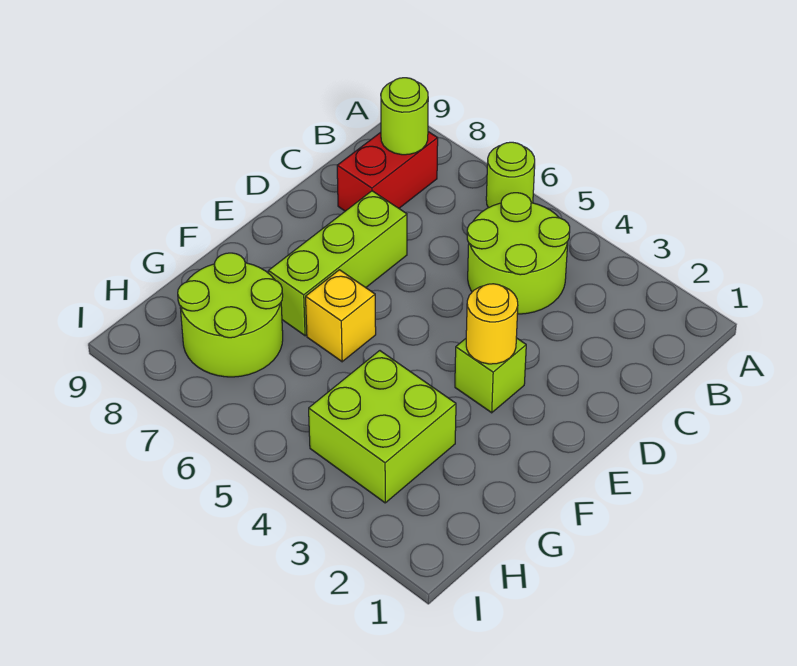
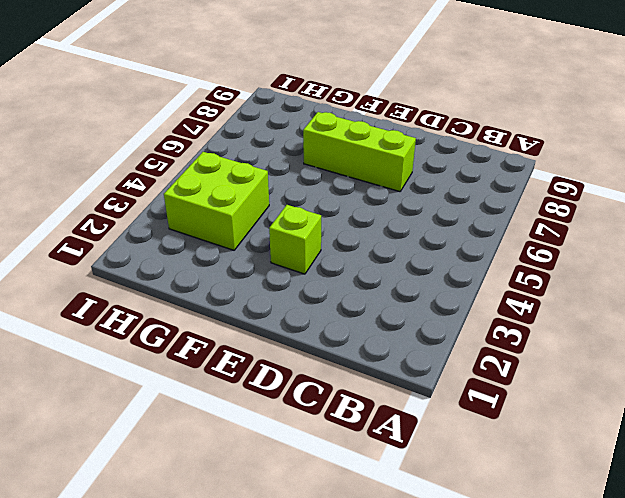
none -> lime round brick A6 level 1
none -> lime round brick B4:C5 level 1

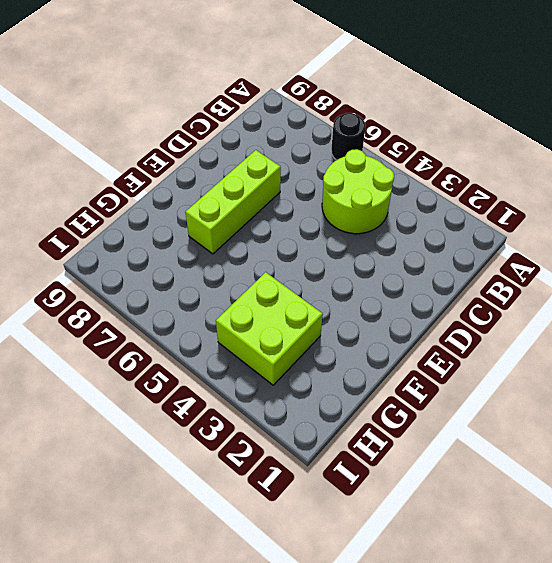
black round brick A6 level 1 -> lime round brick A6 level 1
none -> red brick B8:C8 level 1
none -> lime brick E3 level 1

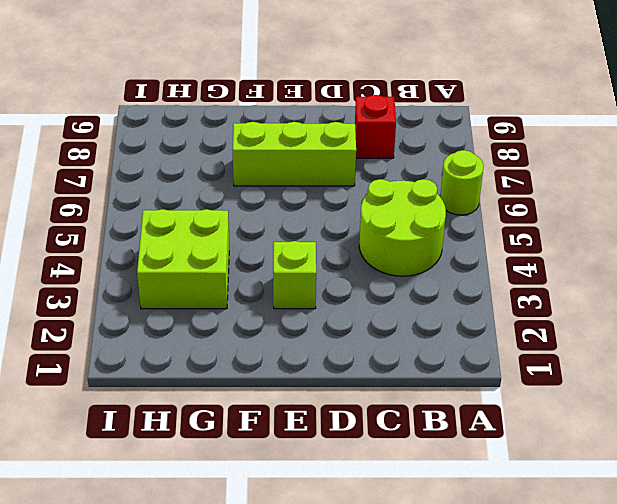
red brick C8 level 1 -> red brick B8:C8 level 1
none -> yellow brick F6 level 1
none -> lime round brick G7:H8 level 1

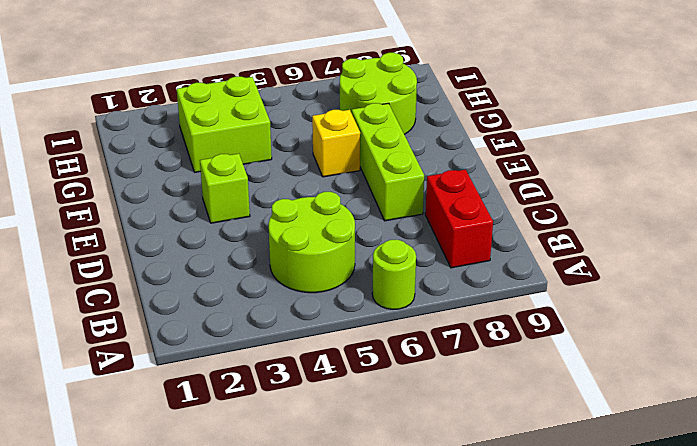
none -> lime round brick B8 level 2
none -> yellow round brick E3 level 2

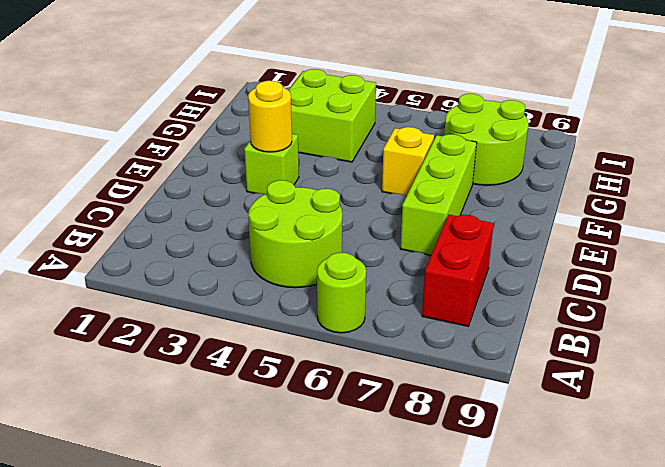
none -> lime round brick B8 level 2

